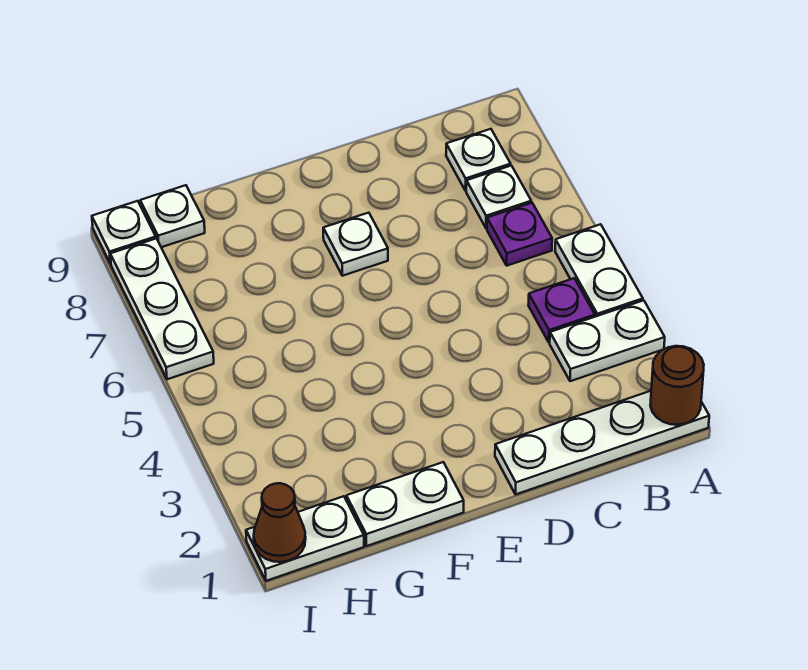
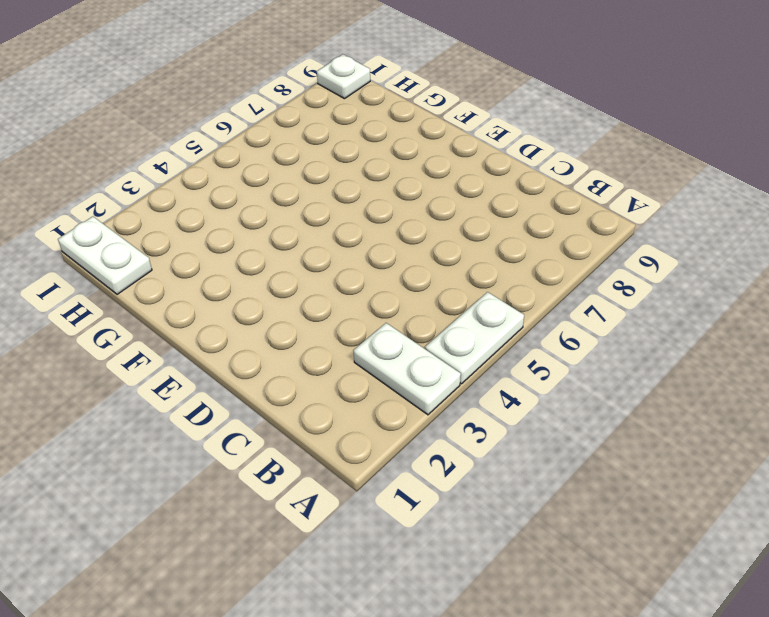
none -> white plate A1:D1 level 1
none -> purple plate B4 level 1
none -> purple plate B6 level 1

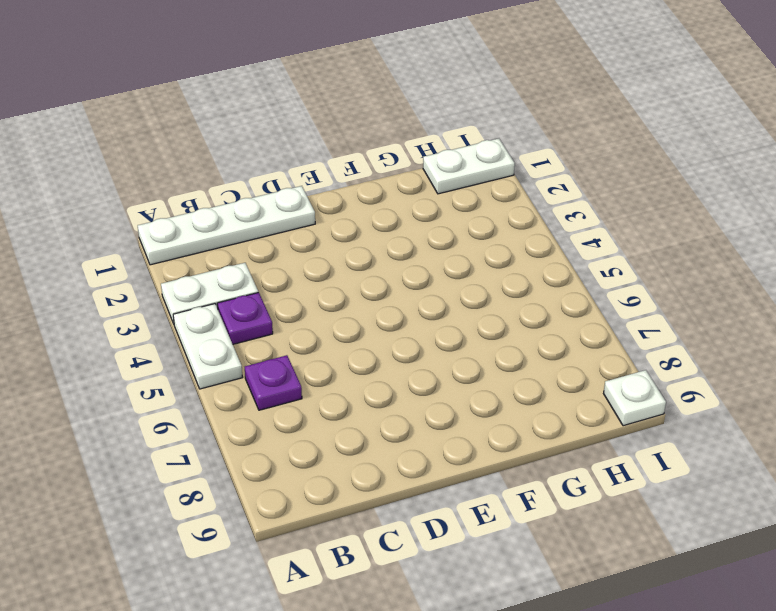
none -> white plate B7 level 1
none -> white plate B8 level 1
none -> white plate E7 level 1

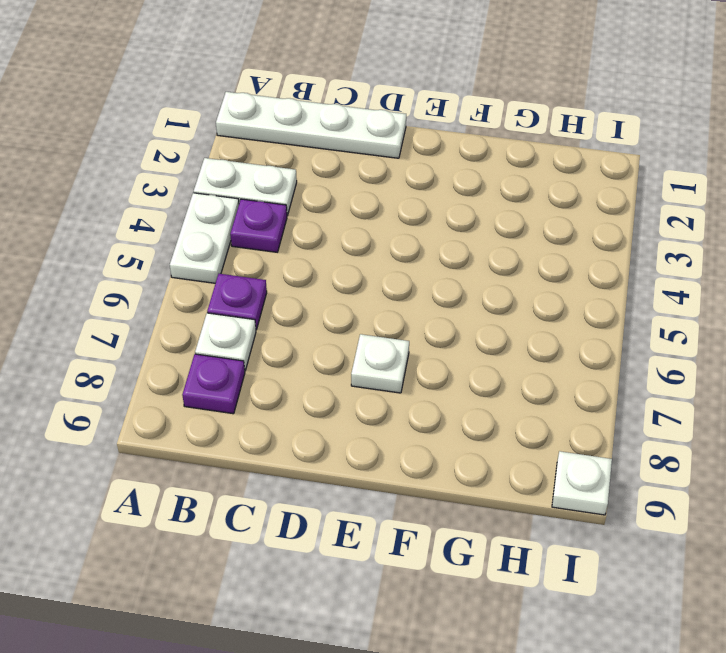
purple plate B8 level 1 -> white plate B8 level 1
none -> white plate F1:G1 level 1
none -> white plate H1:I1 level 1
none -> white plate H9 level 1

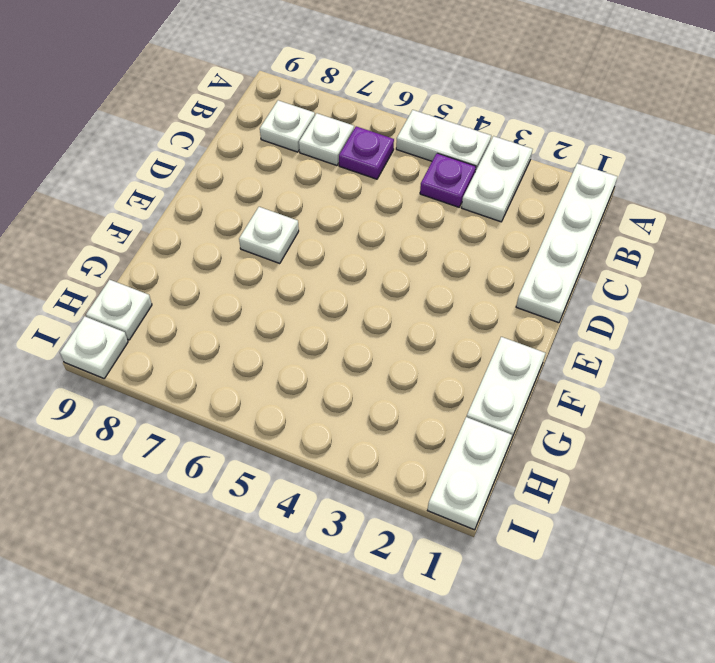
none -> white plate I6:I8 level 1
none -> brown round brick A1 level 2
none -> brown cone I1 level 2

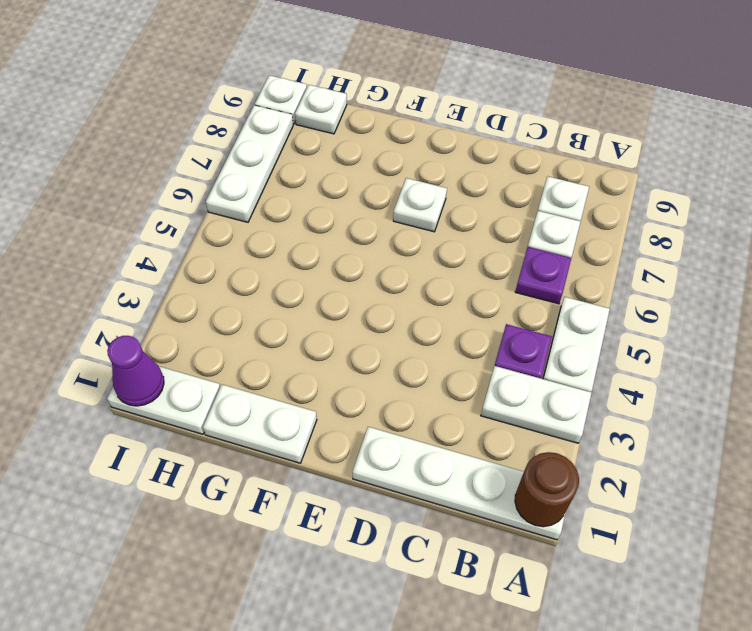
purple cone I1 level 2 -> brown cone I1 level 2

